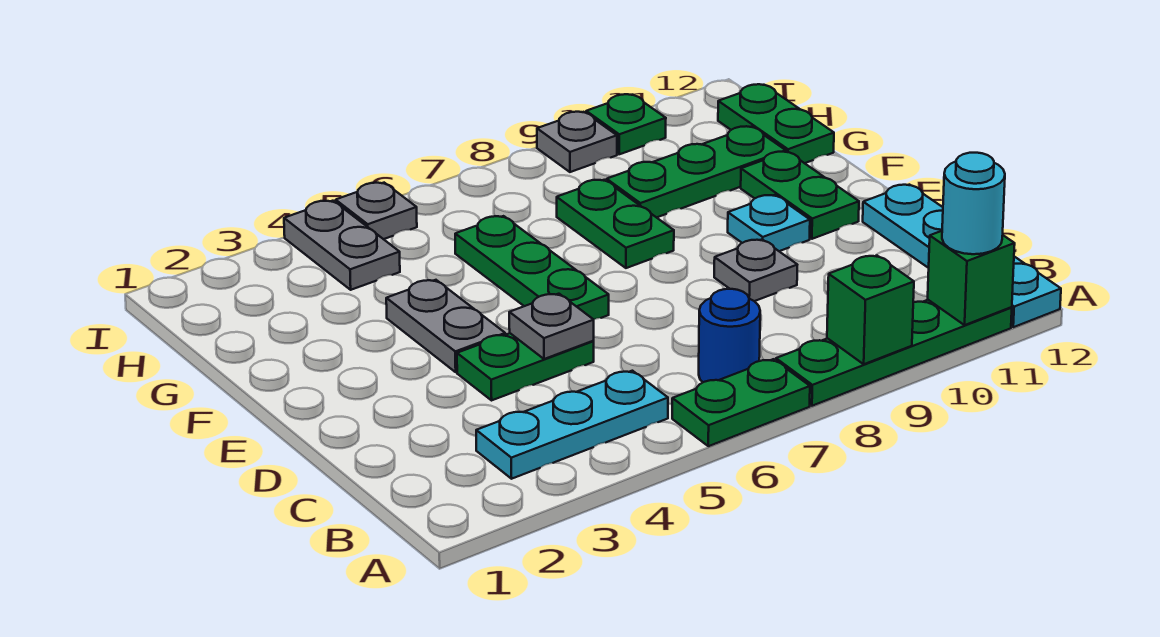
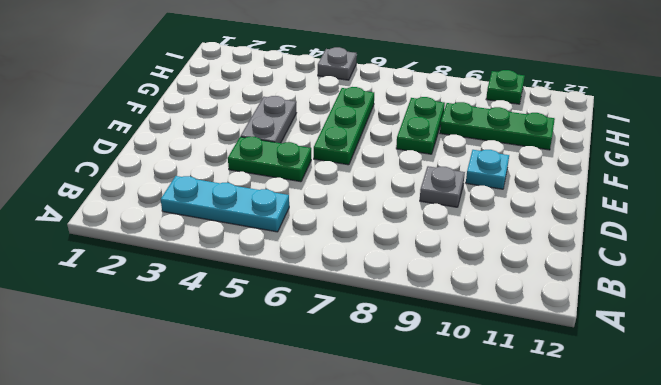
none -> green plate A6:A7 level 1
none -> green plate A8:A11 level 1
none -> cyan plate A12:D12 level 1

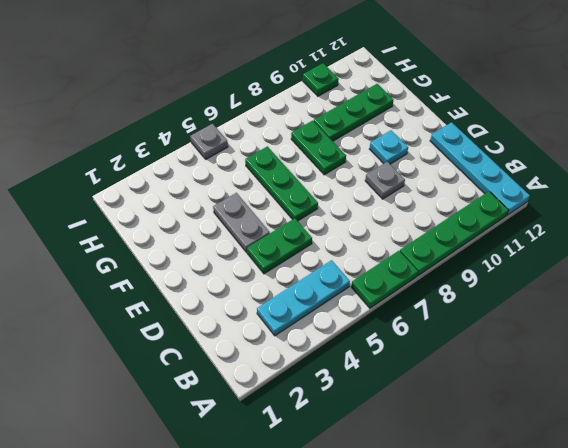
none -> blue round brick B7 level 1
none -> green plate E11:F11 level 1
none -> green plate G12:H12 level 1

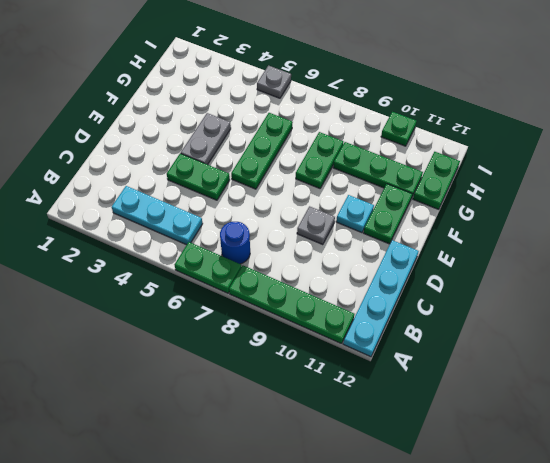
none -> grey plate H4:I4 level 1
none -> grey plate I9 level 1
none -> green brick A9 level 2

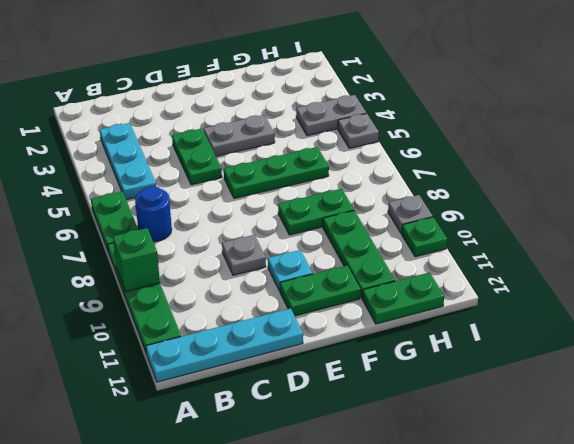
none -> green brick A11 level 2
none -> grey plate D5 level 2
none -> cyan round brick A11 level 3

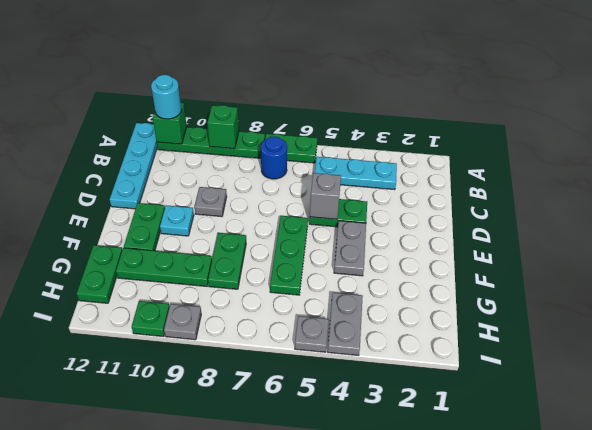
grey brick D5 level 2 -> grey plate D5 level 2

